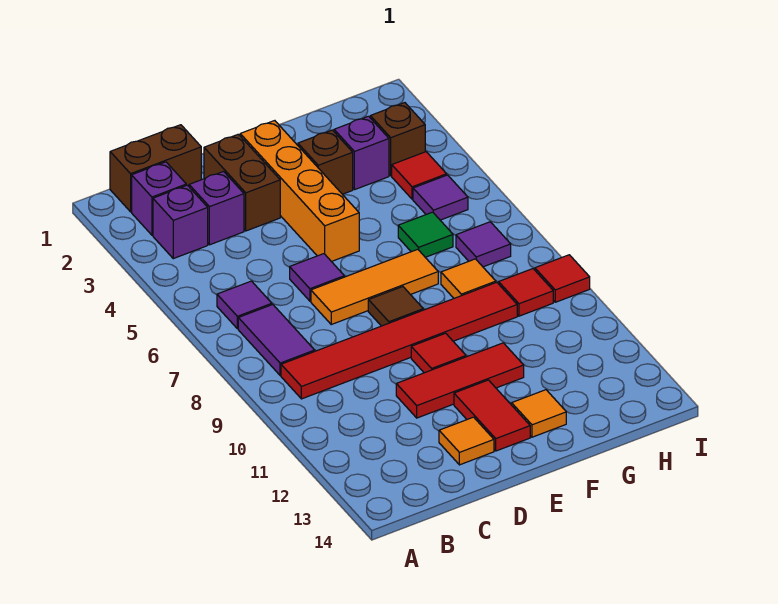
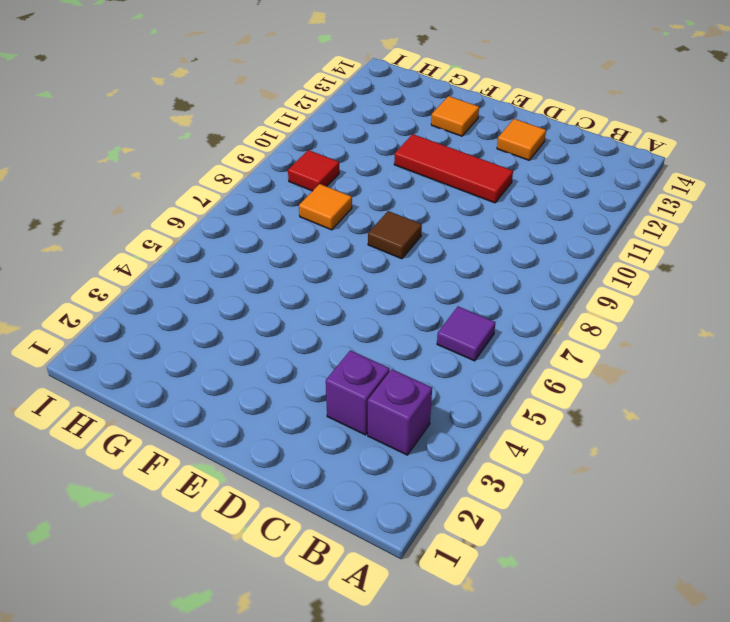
none -> brown brick B1:C1 level 1
none -> purple brick B2 level 1
none -> purple tile B7:B8 level 1

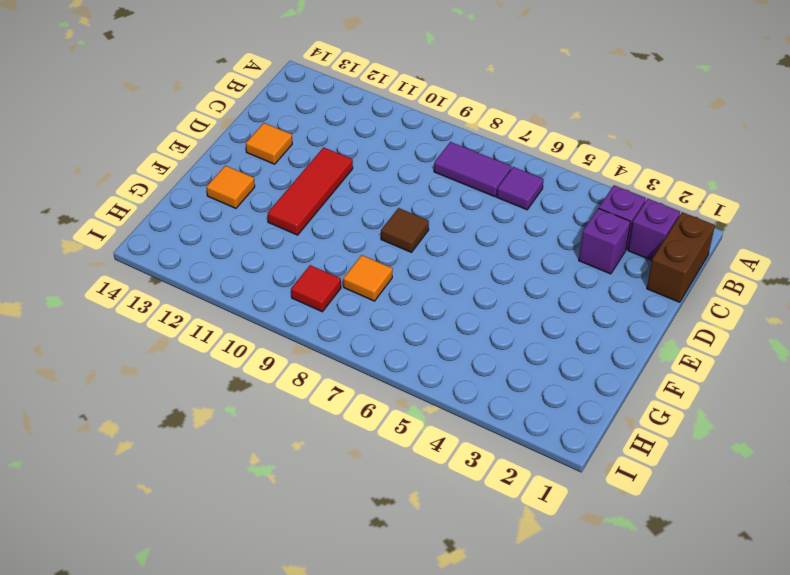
none -> red tile B9:G9 level 1
none -> brown brick D2:D3 level 1
none -> purple tile D6 level 1

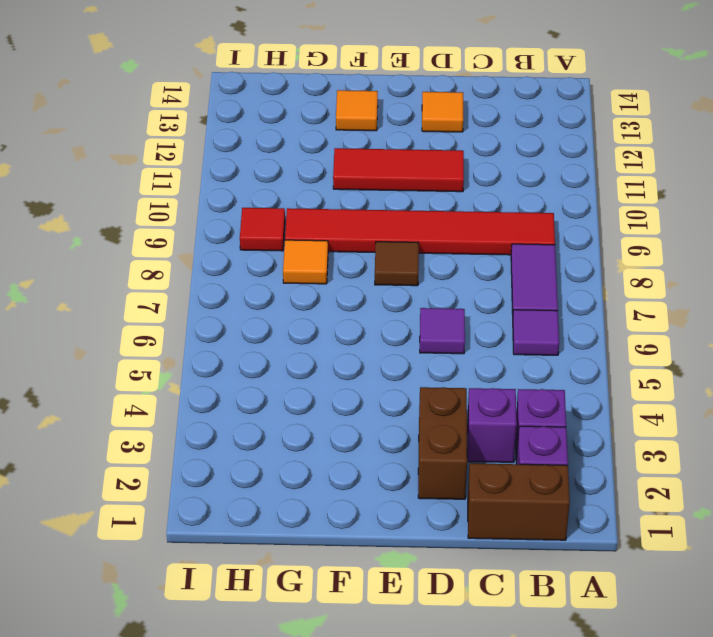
none -> orange tile D7:F7 level 1
none -> orange brick E2:E5 level 1
none -> red tile E10 level 1

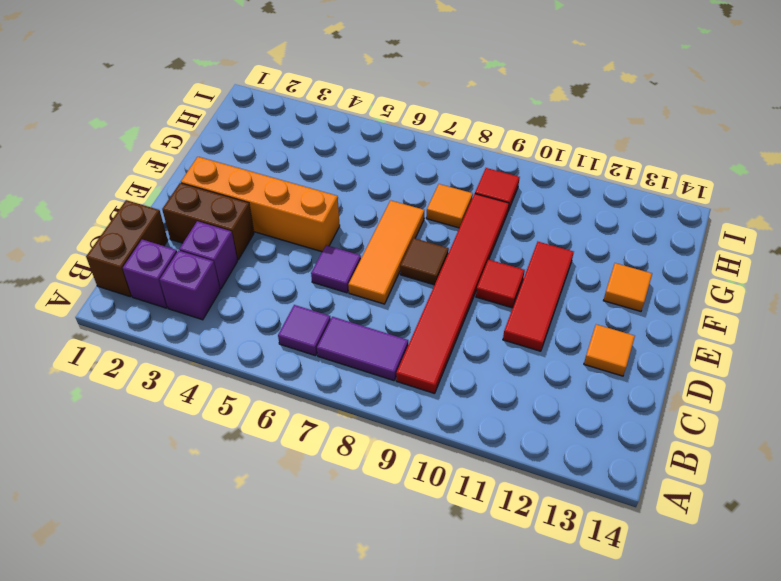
none -> red tile E12:E13 level 1
none -> brown brick F3 level 1
none -> purple brick G3 level 1

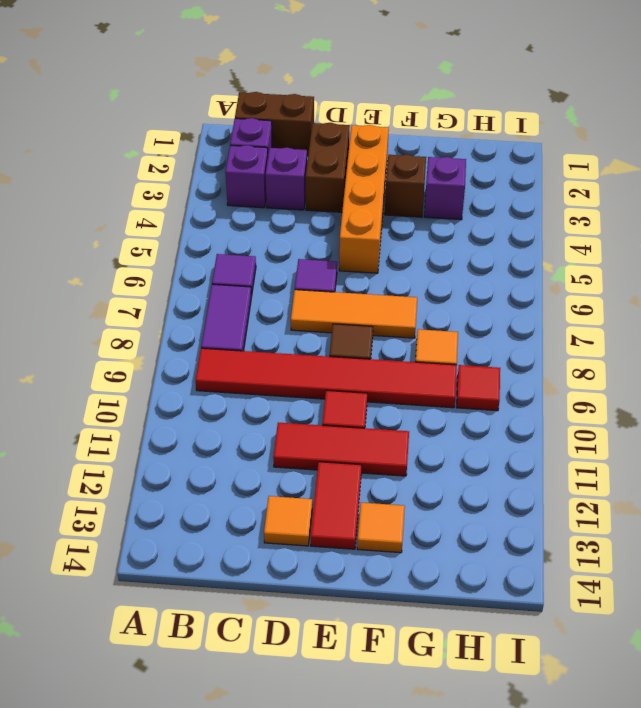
none -> green tile G6 level 1
none -> brown brick H3 level 1
none -> red tile H4 level 1

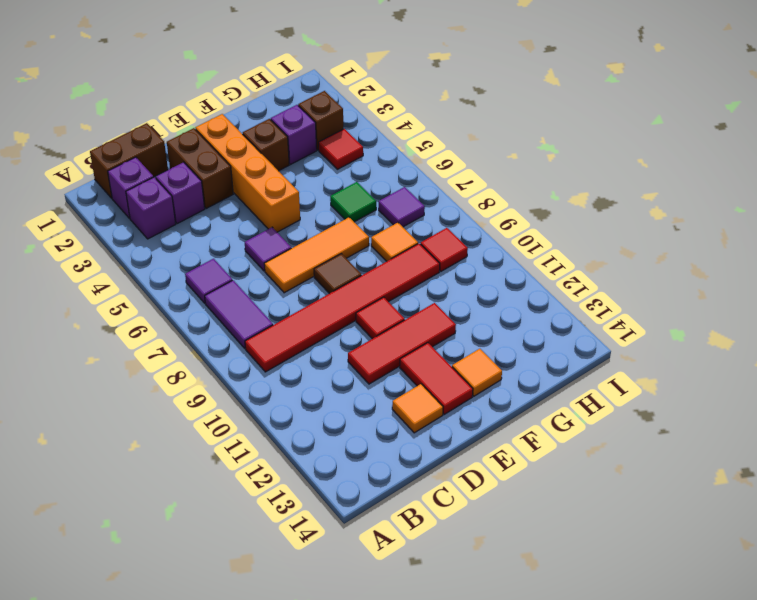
none -> purple tile H5 level 1
none -> red tile I9 level 1

